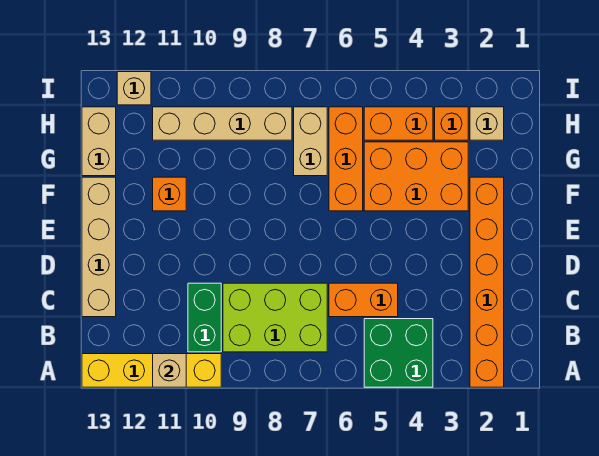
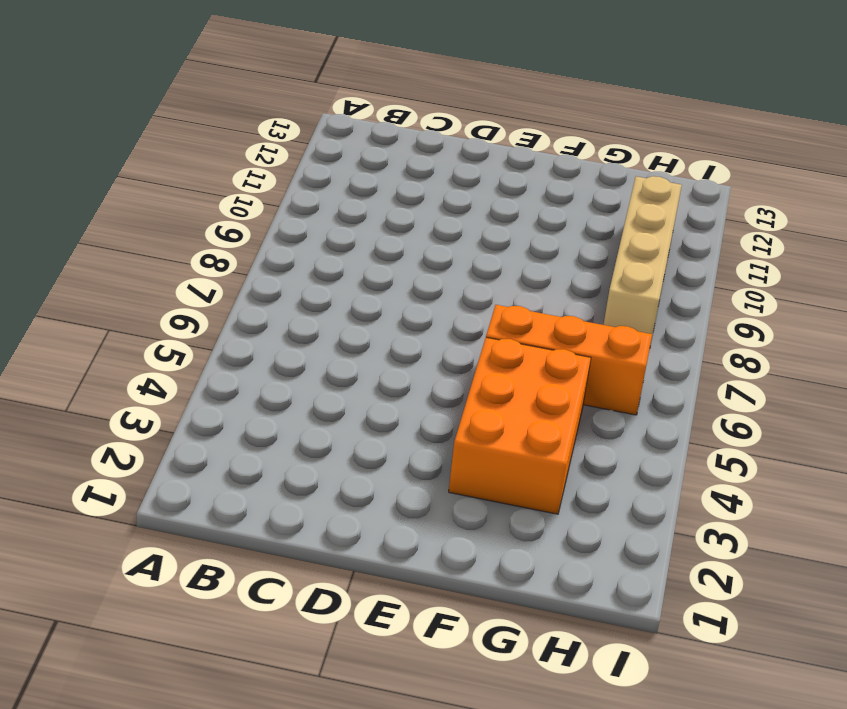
none -> orange brick A2:F2 level 1
none -> green brick A4:B5 level 1
none -> yellow brick A10:A13 level 1

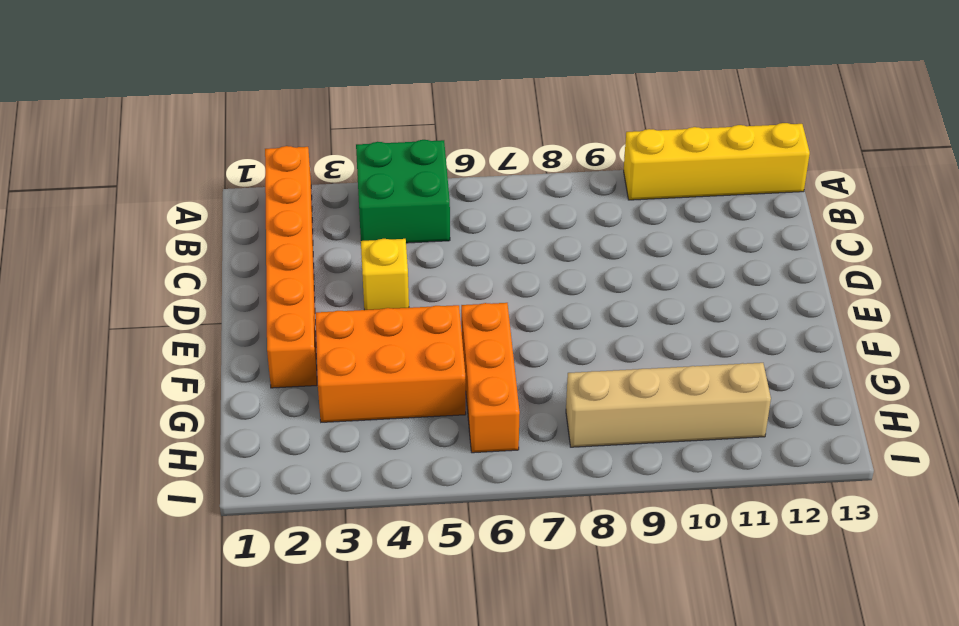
yellow brick D4 level 1 -> none
none -> lime brick B7:C9 level 1
none -> green brick B10:C10 level 1
none -> orange brick C5:C6 level 1

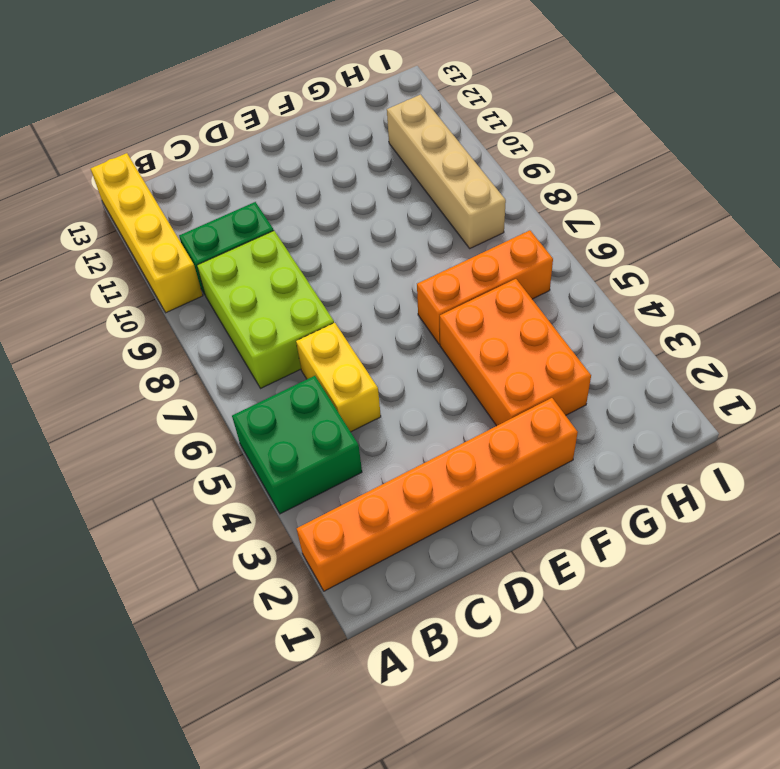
yellow brick C5:C6 level 1 -> orange brick C5:C6 level 1
none -> tan brick C13:F13 level 1
none -> orange brick F11 level 1
none -> tan brick G7:H7 level 1

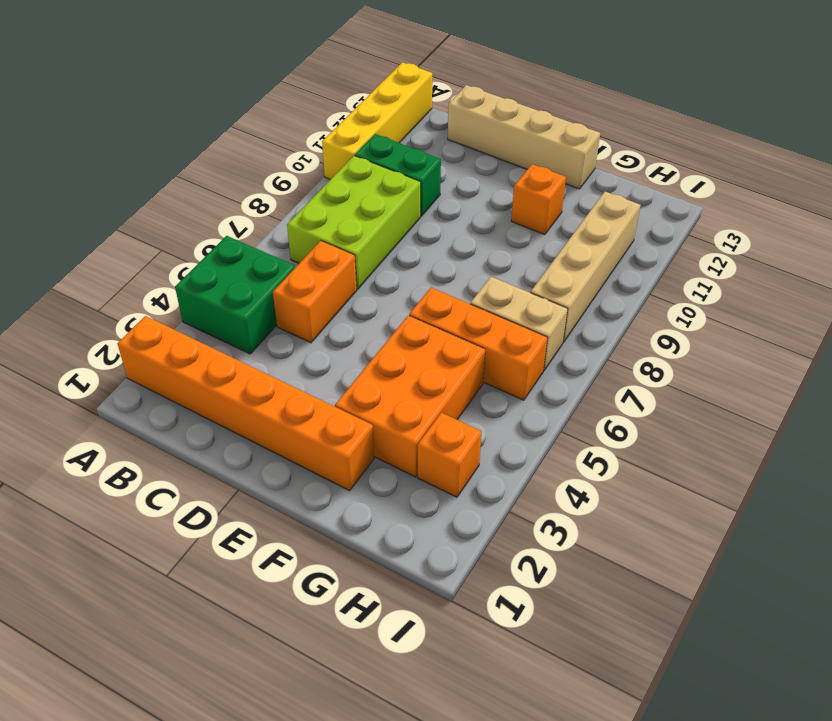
none -> tan brick G13:H13 level 1
none -> tan brick H2 level 1
none -> orange brick H4:H5 level 1

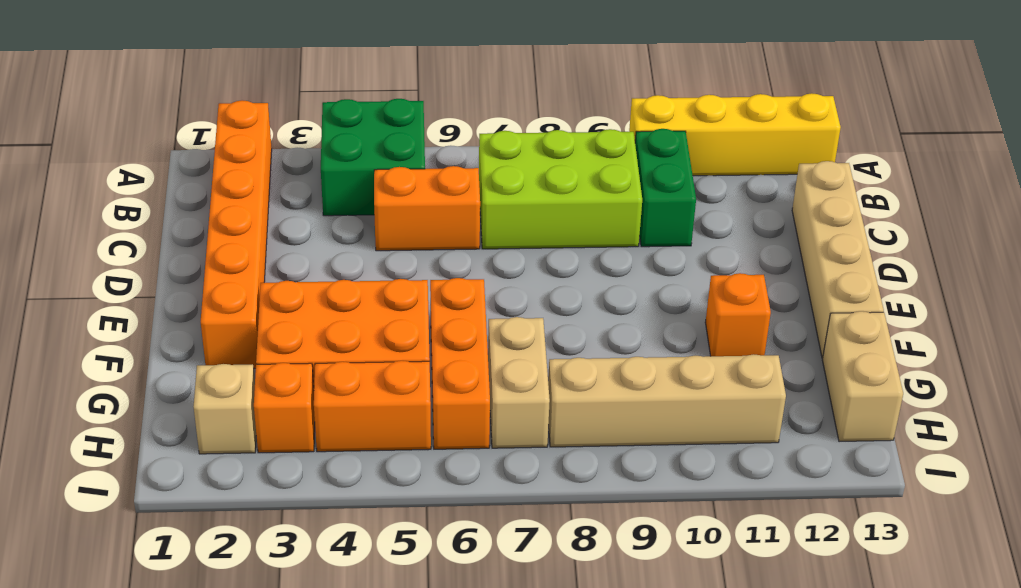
none -> tan brick I12 level 1
none -> tan brick A11 level 2

